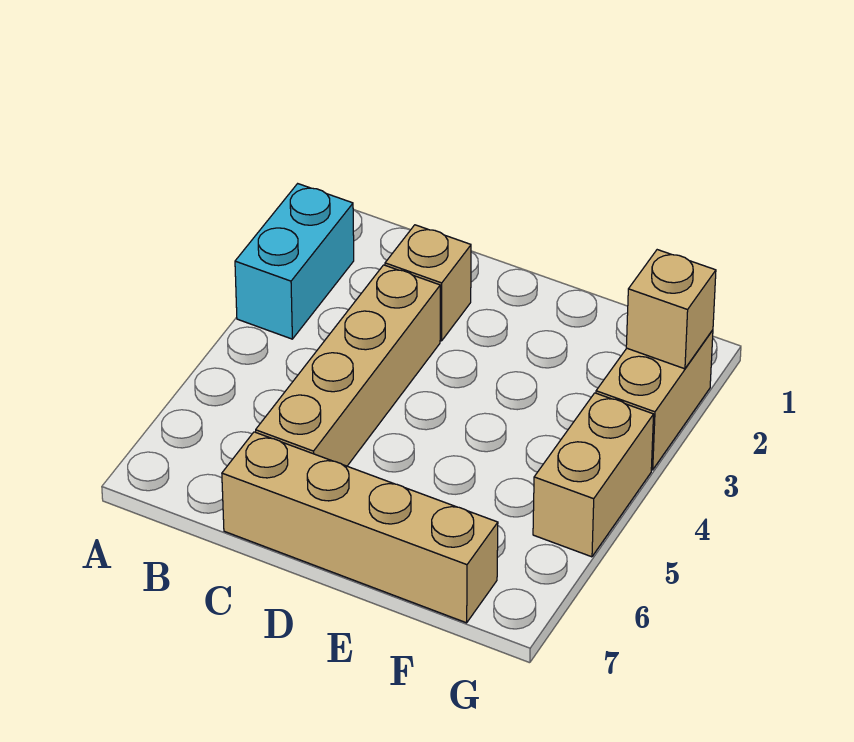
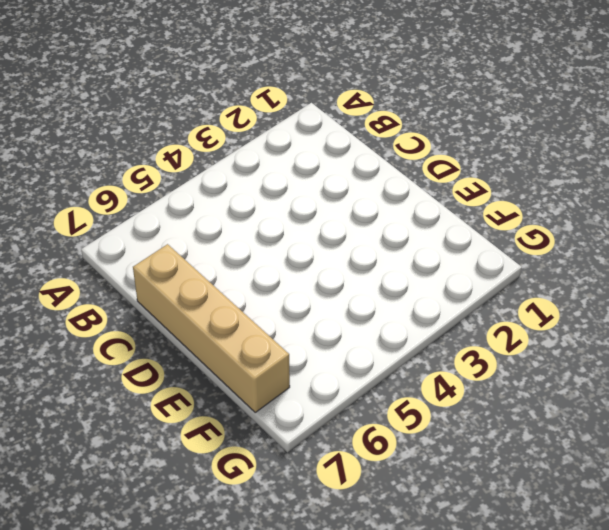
none -> cyan brick A2:A3 level 1
none -> tan brick C2 level 1

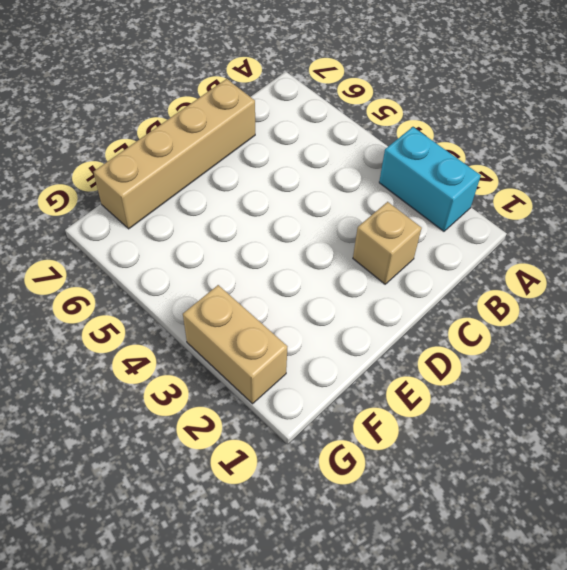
none -> tan brick C3:C6 level 1
none -> tan brick G4:G5 level 1

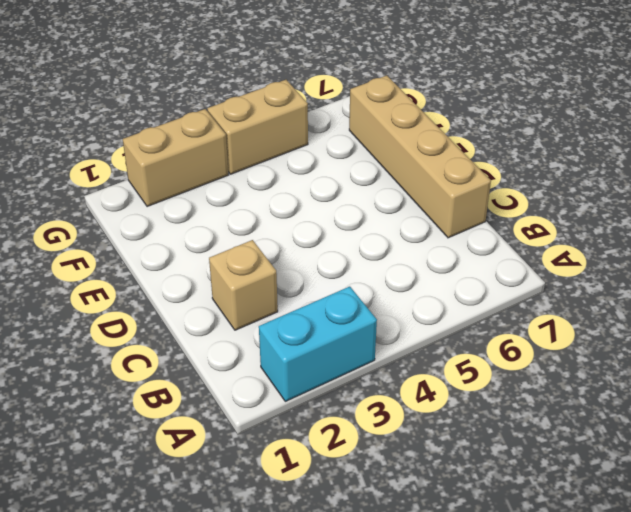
none -> tan brick C3:C6 level 1
none -> tan brick G2 level 2

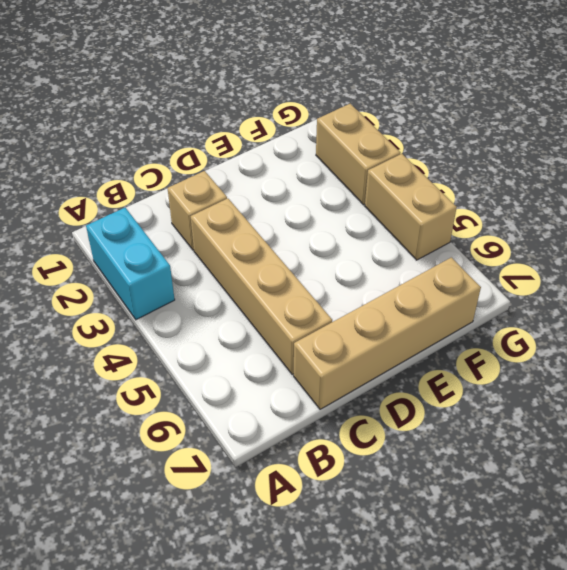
none -> tan brick G2 level 2

